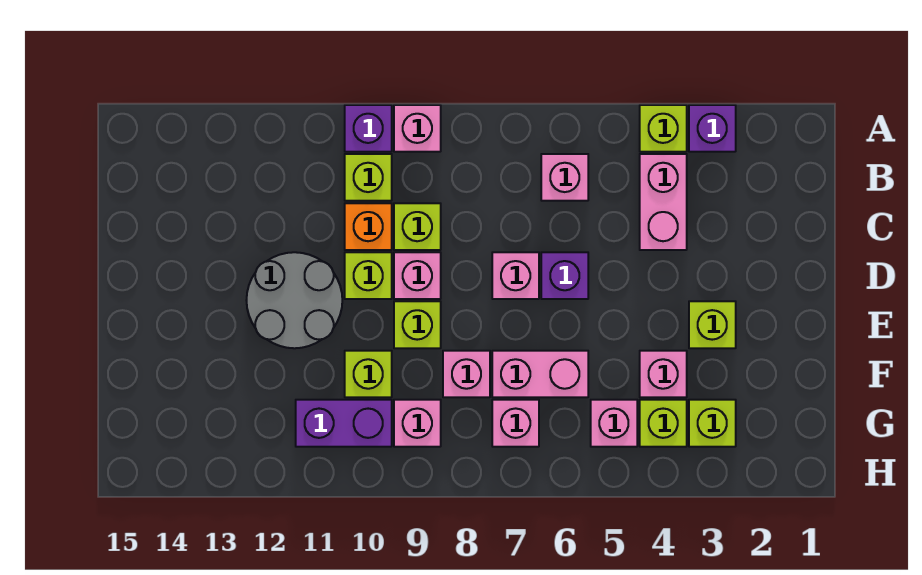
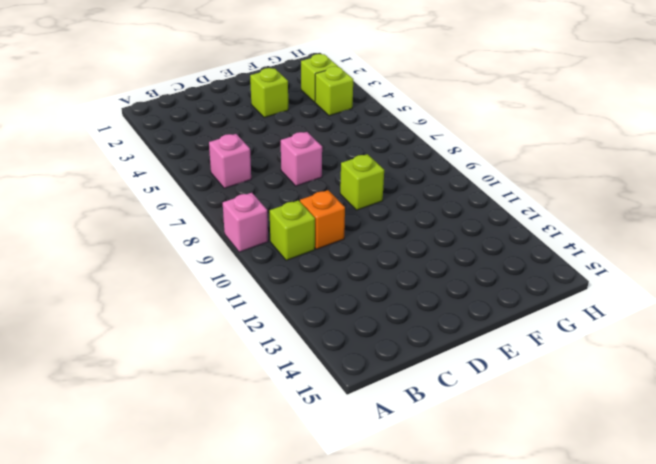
none -> purple brick A3 level 1
none -> lime brick A4 level 1
none -> purple brick A10 level 1

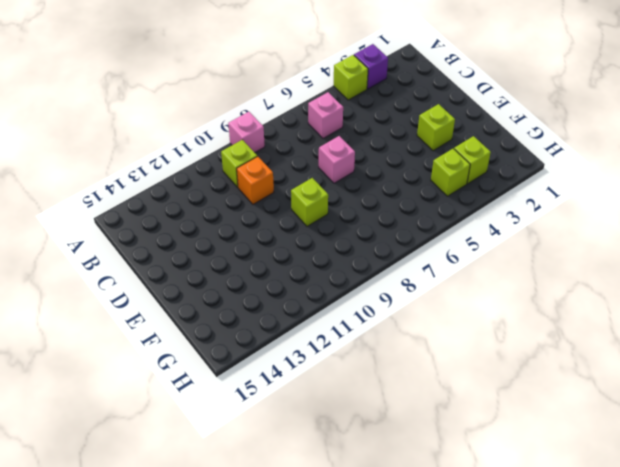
none -> purple brick A10 level 1
none -> pink brick B4:C4 level 1
none -> lime brick C9 level 1

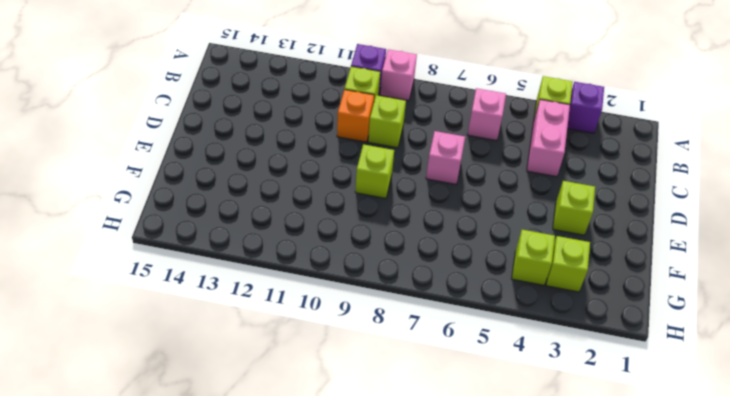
none -> purple brick D6 level 1
none -> pink brick D9 level 1
none -> lime brick D10 level 1

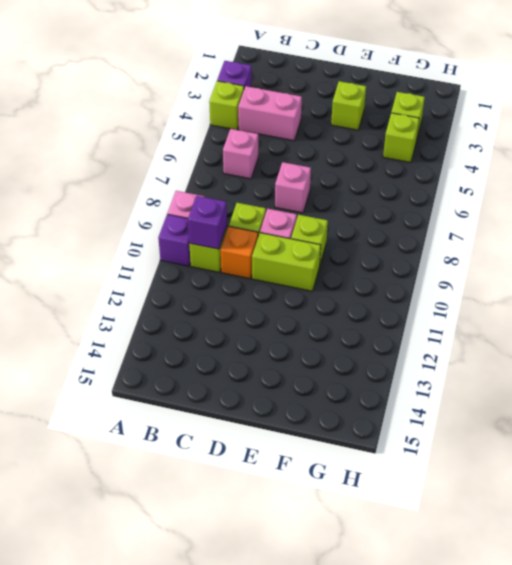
purple brick B10 level 2 -> purple brick D6 level 1
lime brick D10:E10 level 1 -> lime brick D10 level 1
none -> grey round brick D11:E12 level 1
none -> pink brick F4 level 1
none -> pink brick F6:F7 level 1

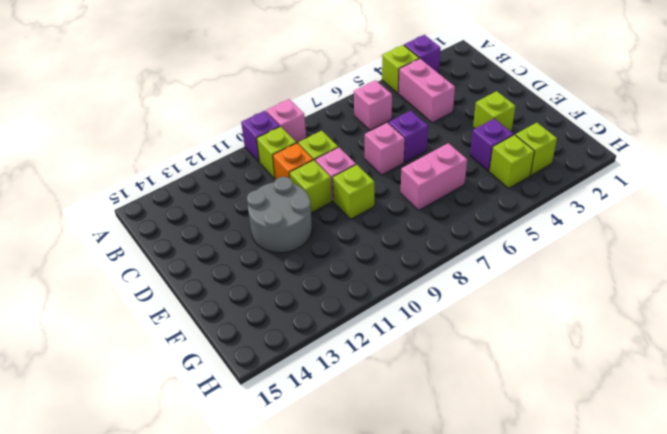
purple brick F4 level 1 -> pink brick F4 level 1
none -> pink brick F8 level 1
none -> lime brick F10 level 1
none -> pink brick G5 level 1

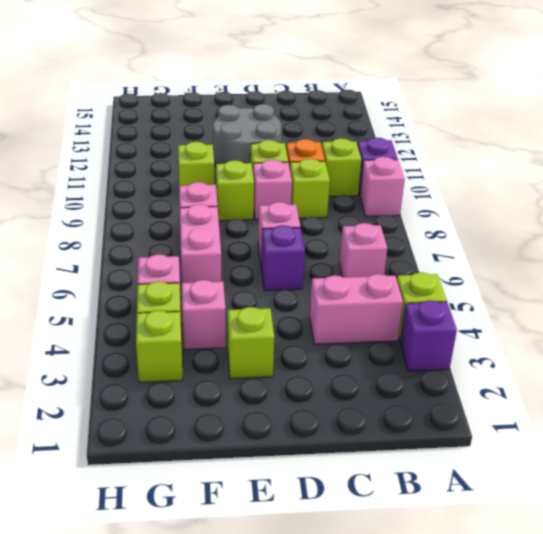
none -> pink brick G7 level 1
none -> pink brick G9 level 1
none -> purple brick G10:G11 level 1

